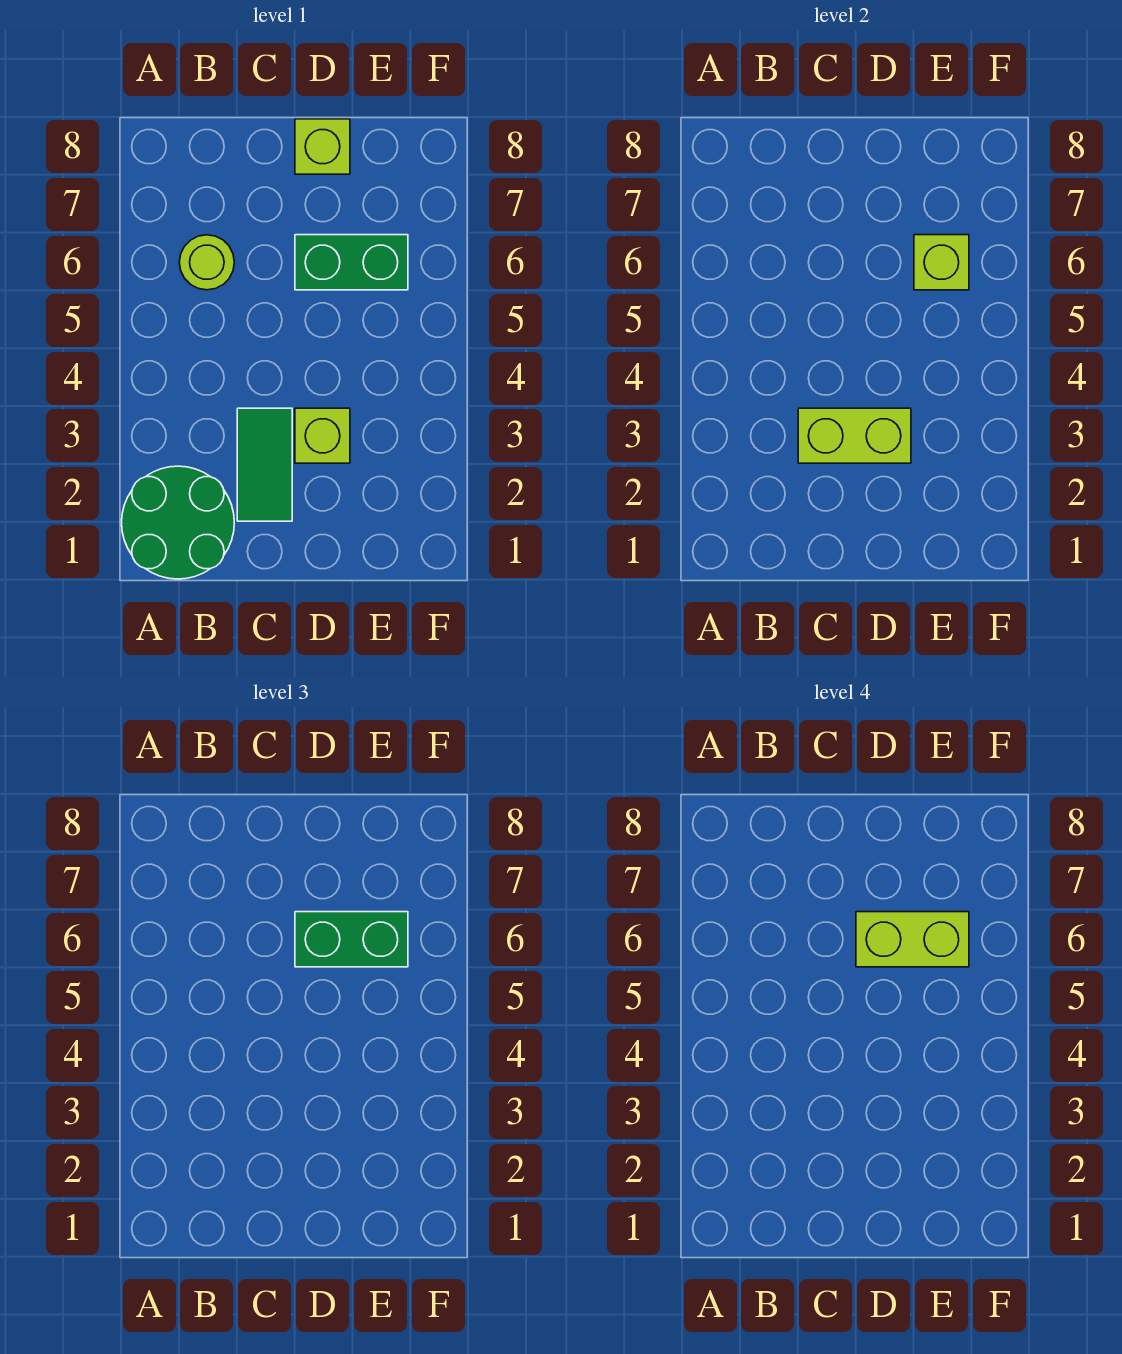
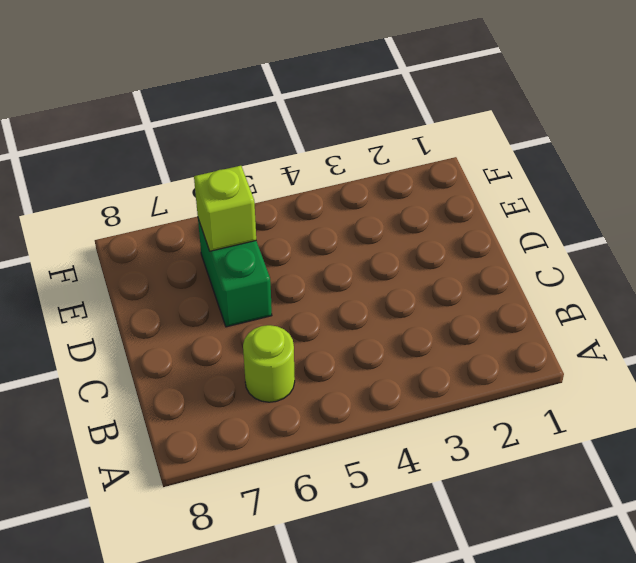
none -> green round brick A1:B2 level 1
none -> green tile C2:C3 level 1

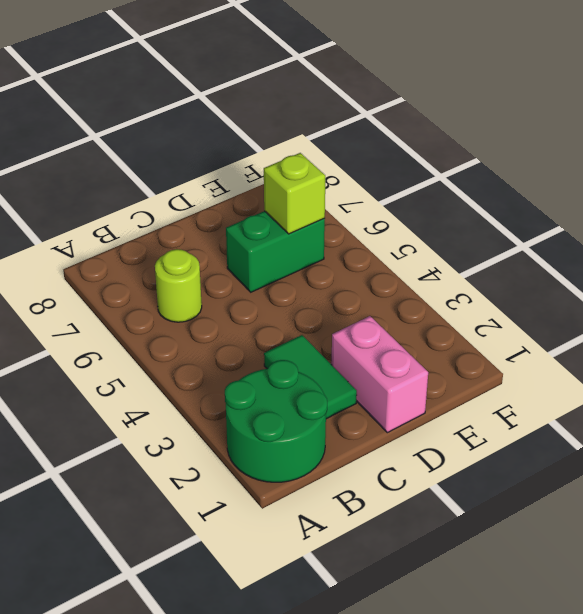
pink brick D1:D2 level 1 -> none
none -> lime brick D3 level 1
none -> lime brick D8 level 1

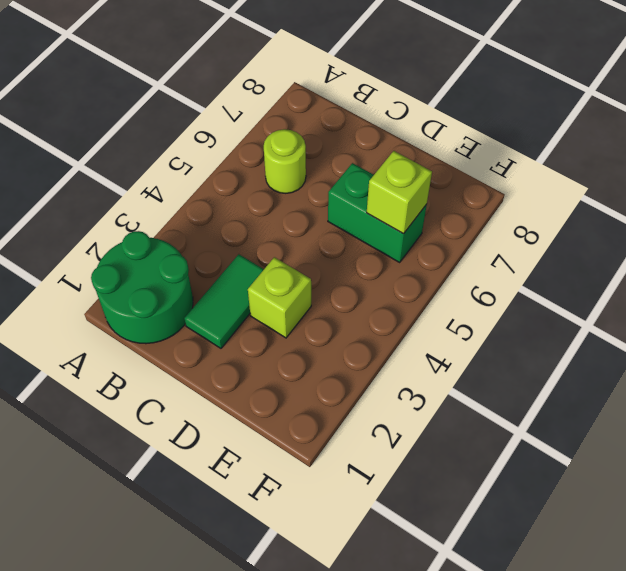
none -> lime brick D8 level 1
none -> lime brick C3:D3 level 2

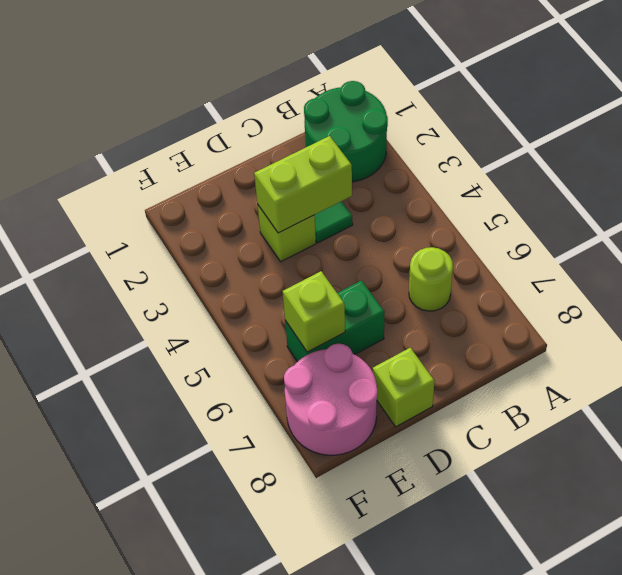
pink round brick E7:F8 level 1 -> none
none -> green brick D6:E6 level 3
none -> lime brick D6:E6 level 4

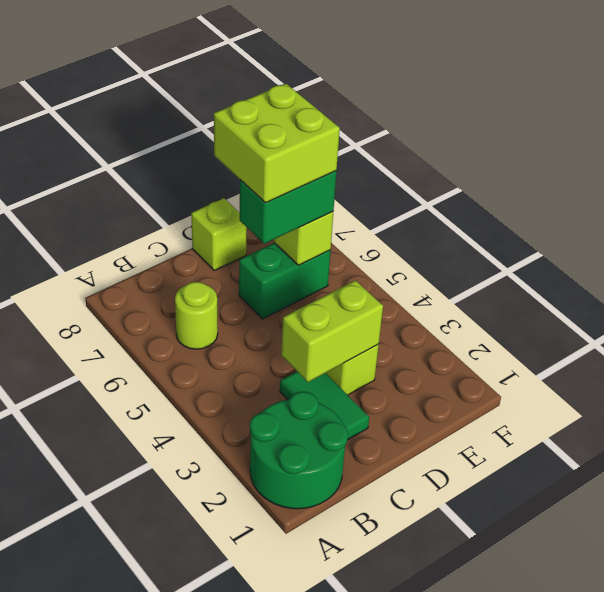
lime brick D6:E7 level 4 -> lime brick D6:E6 level 4

